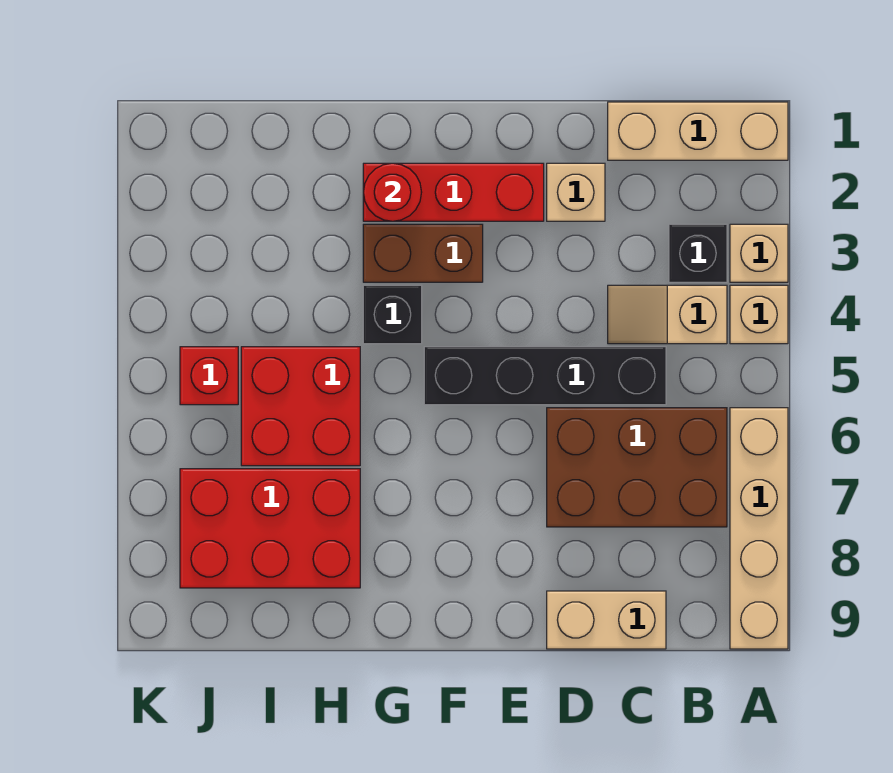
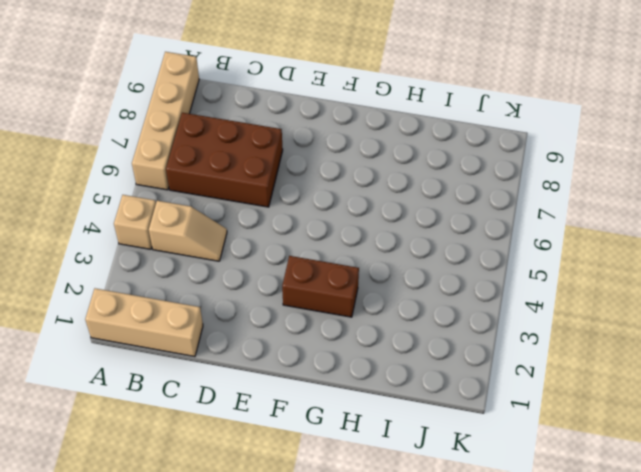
none -> tan brick A3 level 1
none -> black brick B3 level 1
none -> black brick C5:F5 level 1

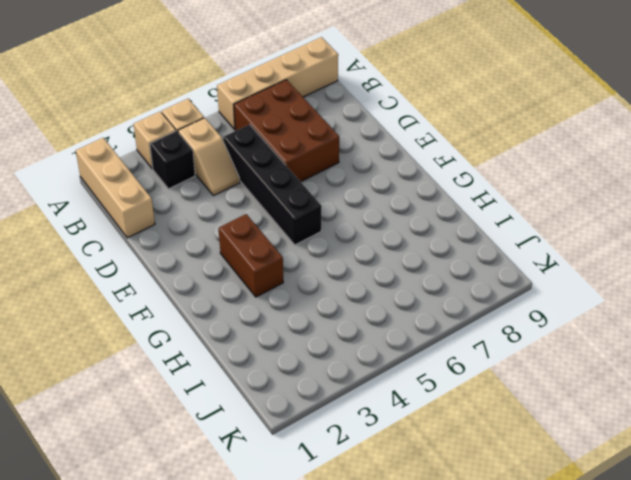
none -> tan brick C9:D9 level 1
none -> tan brick D2 level 1
none -> red brick E2:G2 level 1

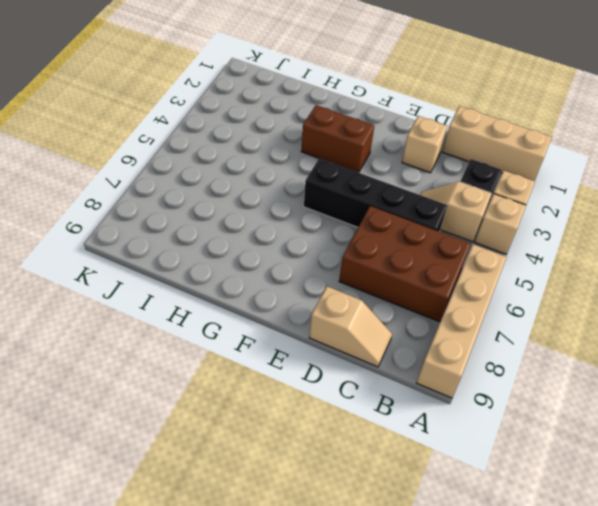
tan slope C9:D9 level 1 top D -> tan brick C9:D9 level 1
none -> red brick E2:G2 level 1
none -> black brick G4 level 1
none -> red brick H5:I6 level 1

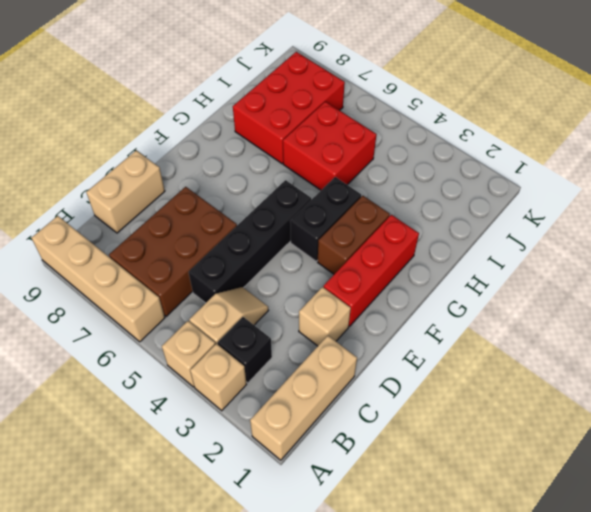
black brick F4:G4 level 1 -> black brick G4 level 1
none -> red brick J5 level 1
none -> red round brick G2 level 2

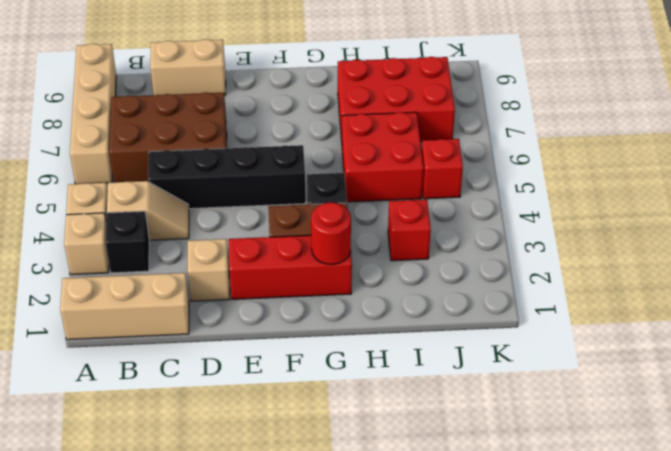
red brick I3 level 1 -> none

